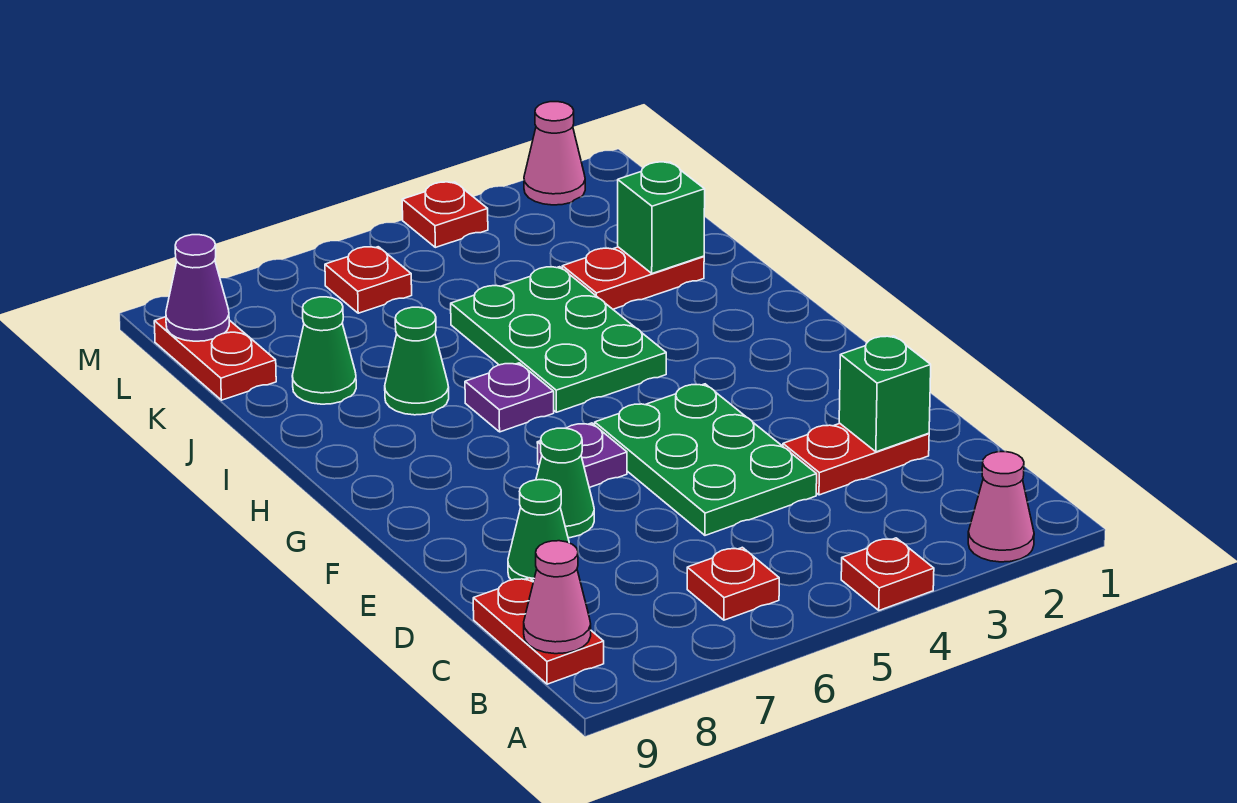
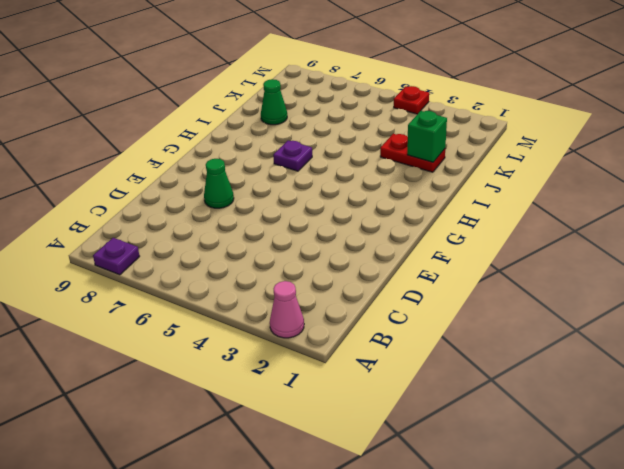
purple plate A8 level 1 -> purple plate F6 level 1
none -> red plate A4 level 1
none -> red plate B6 level 1
none -> red plate B9:C9 level 1

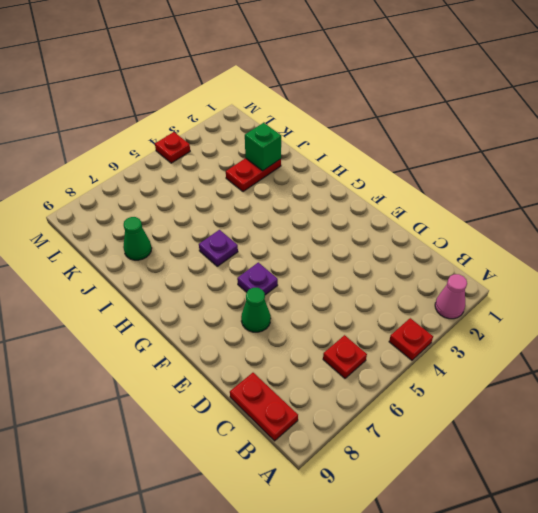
none -> red plate D2:D3 level 1
none -> green plate D4:F5 level 1
none -> green cone D8 level 1

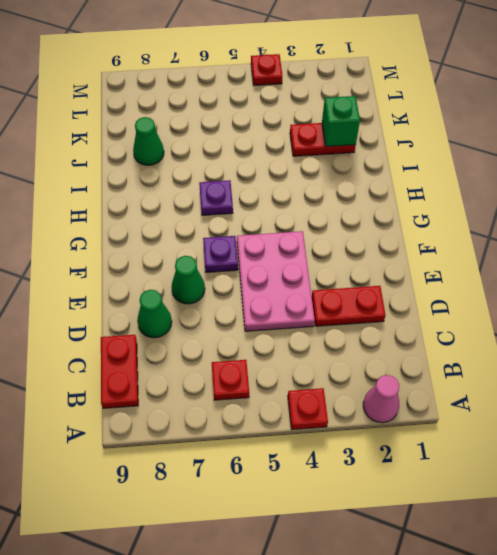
pink plate D4:F5 level 1 -> green plate D4:F5 level 1
none -> green plate H4:J5 level 1
none -> green cone I7 level 1
none -> red plate K9:L9 level 1

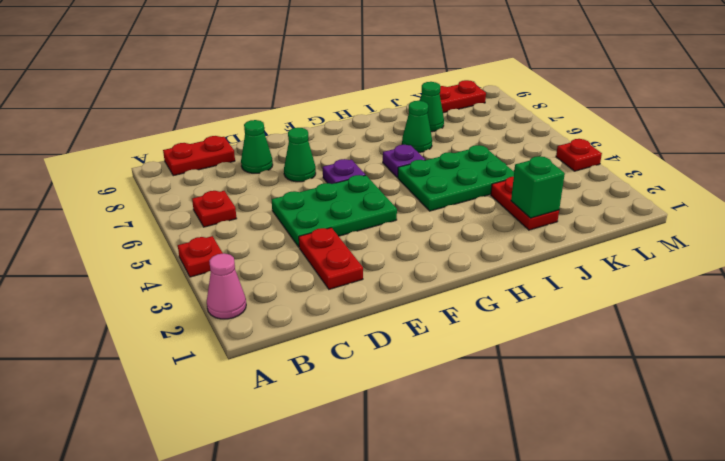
none -> red plate L6 level 1
none -> pink cone M2 level 1
none -> pink cone B9 level 2

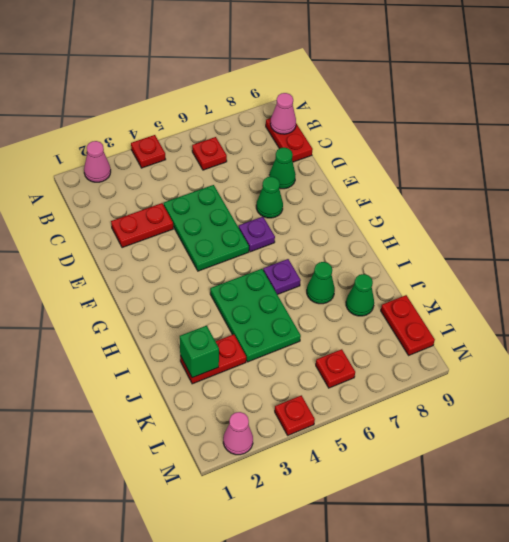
none -> green brick D2 level 2
none -> purple cone L9 level 2

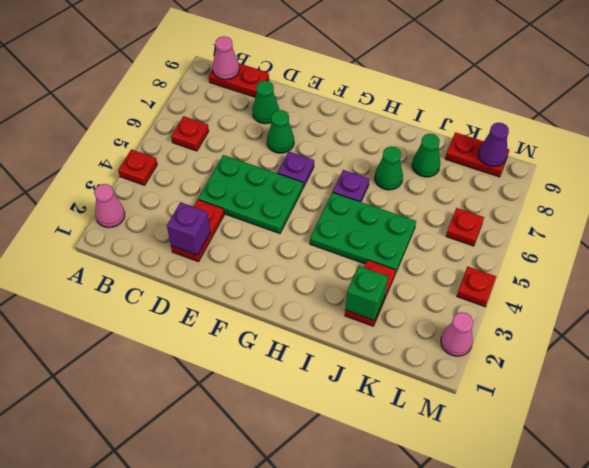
purple brick D2 level 2 -> green brick D2 level 2

